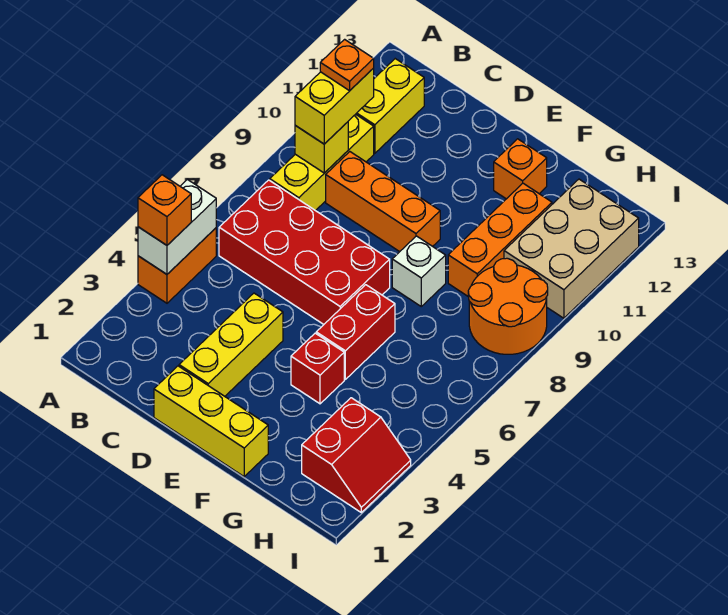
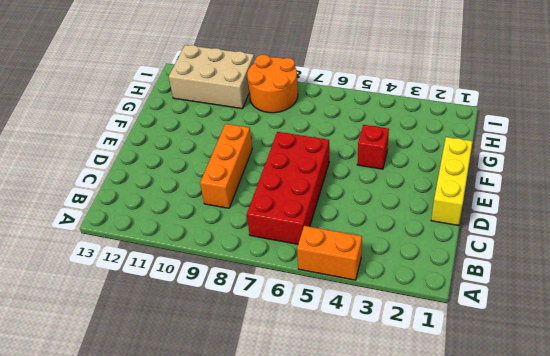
none -> yellow brick B8:B10 level 1
none -> yellow brick B11:B12 level 1
none -> yellow brick D2:D4 level 1

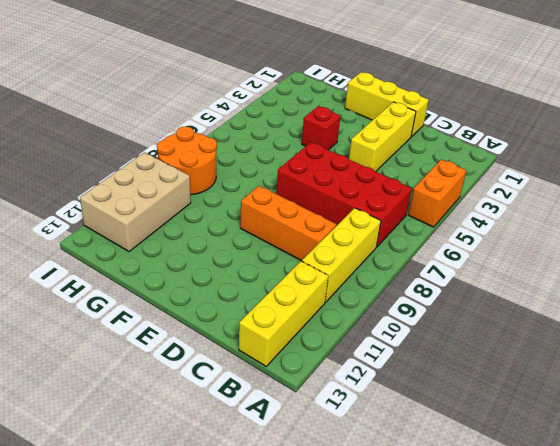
yellow brick B11:B13 level 1 -> yellow brick B11:B12 level 1
none -> red brick F5:F6 level 1
none -> white brick F8 level 1
none -> orange brick F12 level 1

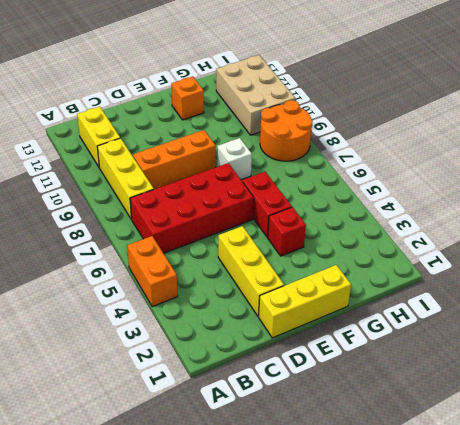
none -> orange brick G9:G11 level 1
none -> red slope H2:I3 level 1 top H
none -> white brick A4:A5 level 2

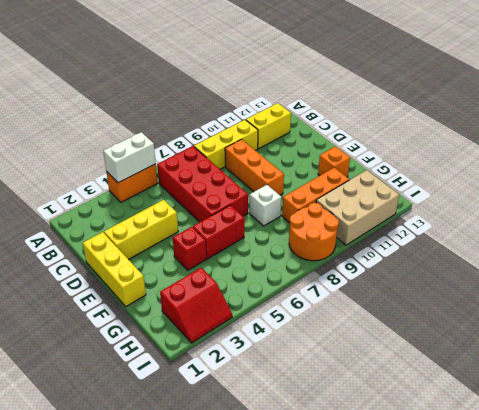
none -> yellow brick B9 level 2
none -> orange brick A4 level 3
none -> yellow brick B9:B10 level 3

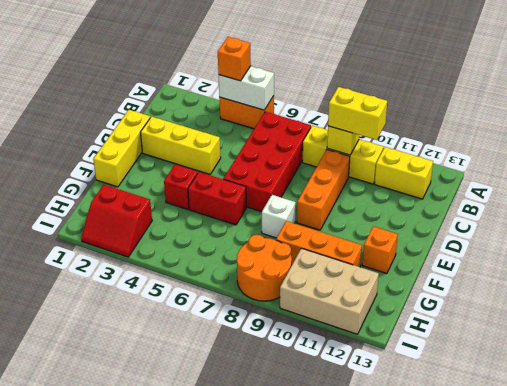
none -> orange plate B10 level 4

